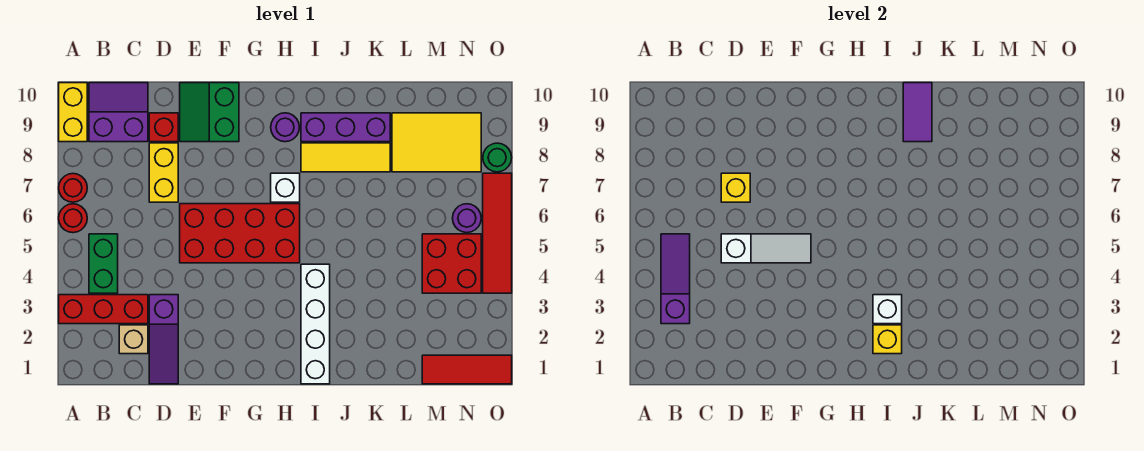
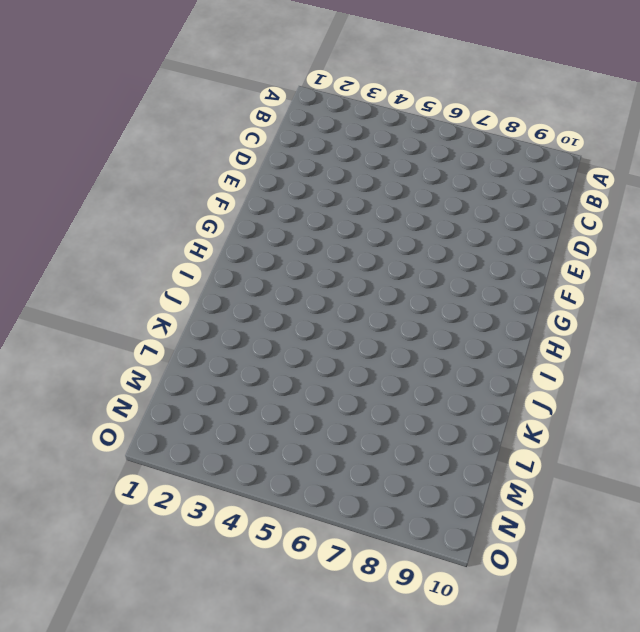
none -> red brick A3:C3 level 1
none -> red round brick A6 level 1
none -> red round brick A7 level 1

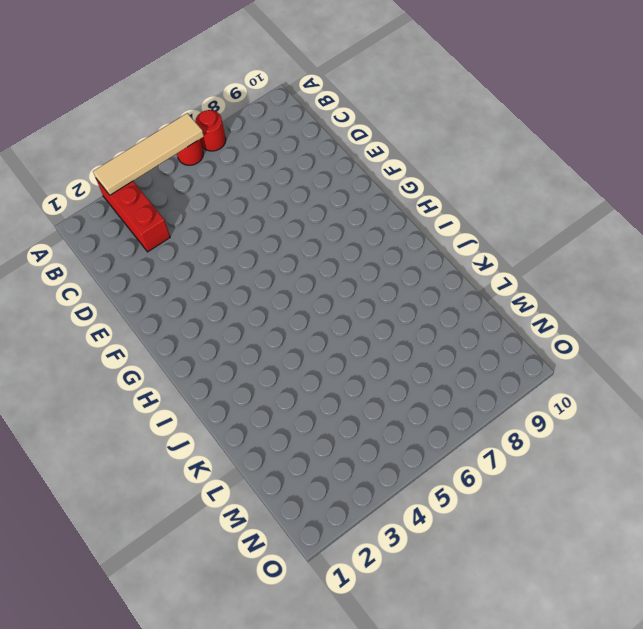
tan tile A3:A6 level 2 -> none
none -> yellow brick A9:A10 level 1
none -> green brick B4:B5 level 1
none -> purple slope B9:C10 level 1 top 9

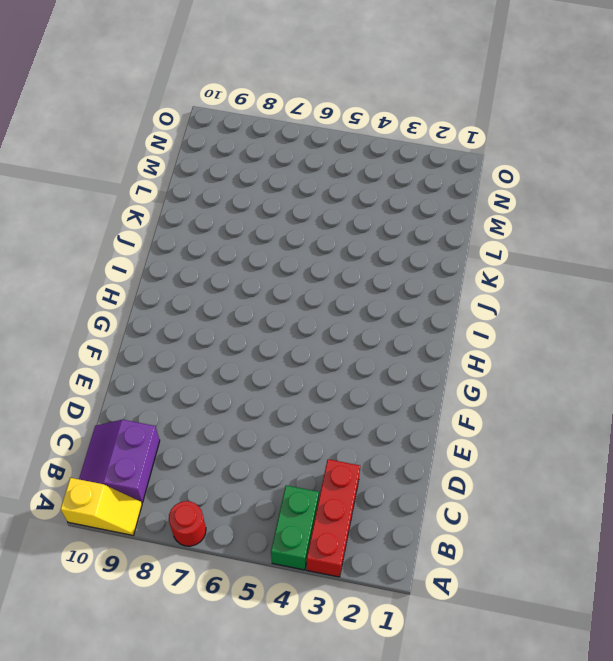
green brick A4:B4 level 1 -> green brick B4:B5 level 1
yellow slope A9:A10 level 1 top 10 -> yellow brick A9:A10 level 1
none -> red round brick A6 level 1
none -> tan brick C2 level 1
none -> purple slope D1:D3 level 1 top 3

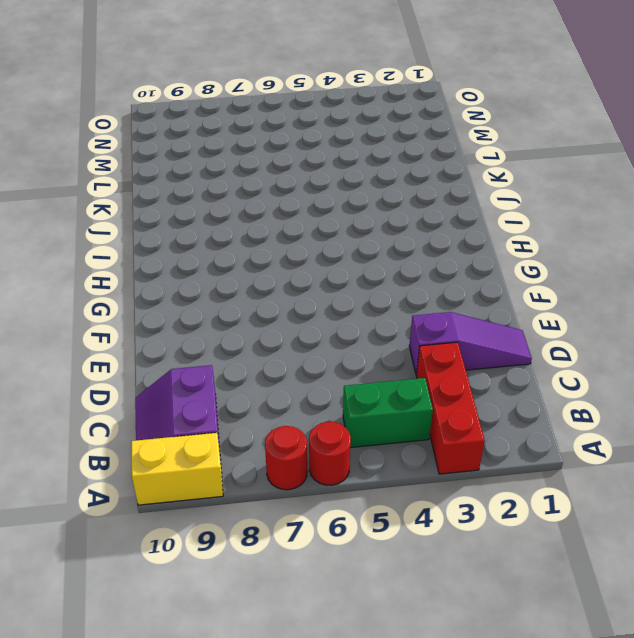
none -> tan brick C2 level 1
none -> yellow brick D7:D8 level 1
none -> red brick D9 level 1

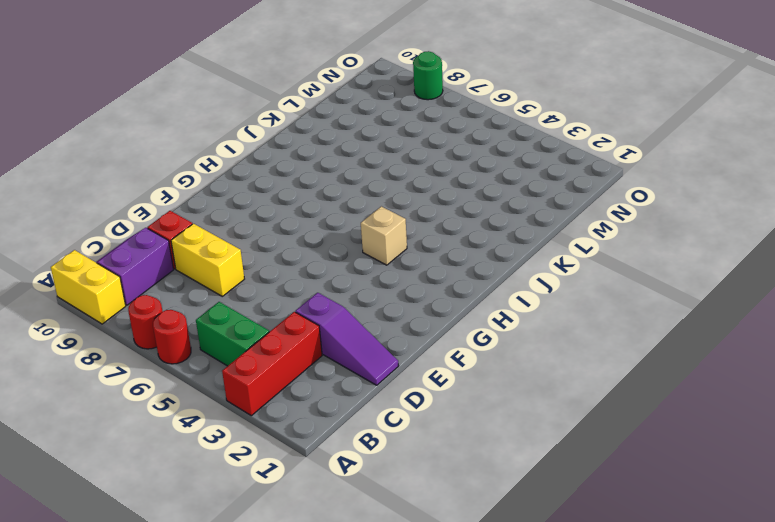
tan brick H4 level 1 -> tan brick C2 level 1
none -> red brick E5:H6 level 1
none -> green slope E9:F10 level 1 top F
none -> white brick H7 level 1

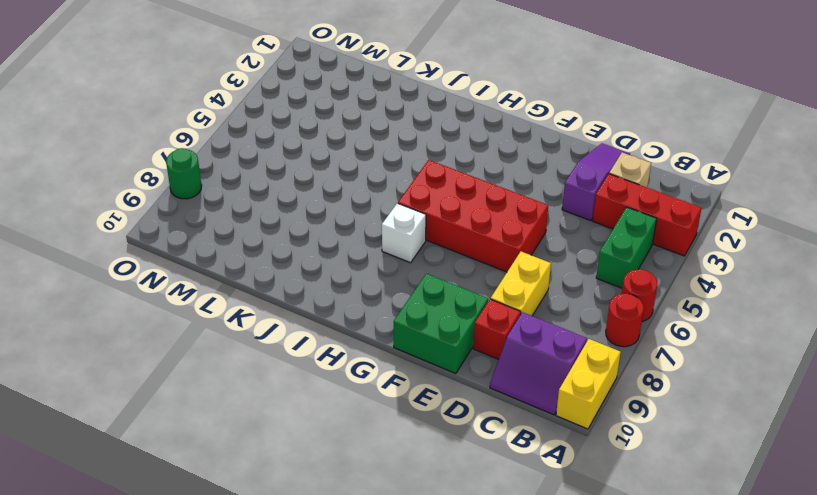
green brick E9:F10 level 1 -> green slope E9:F10 level 1 top F
none -> purple round brick H9 level 1
none -> white brick I1:I4 level 1
none -> yellow tile I8:K8 level 1

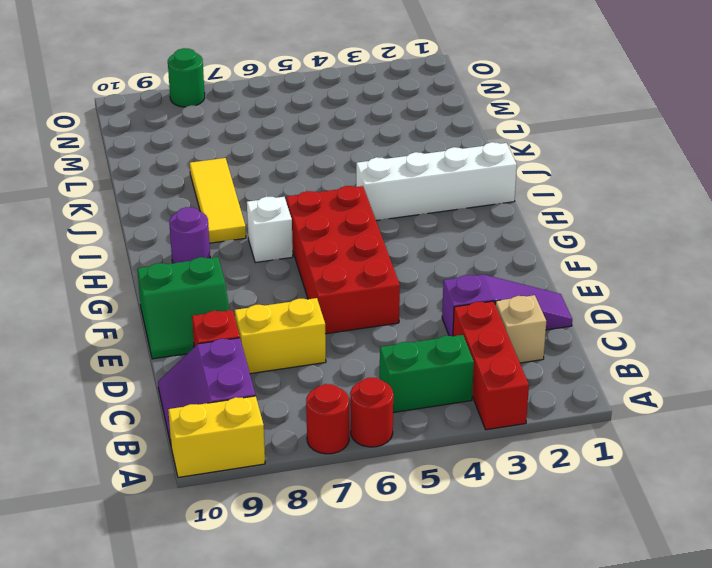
none -> purple brick I9:K9 level 1
none -> yellow tile L8:N9 level 1
none -> red tile M1:O1 level 1

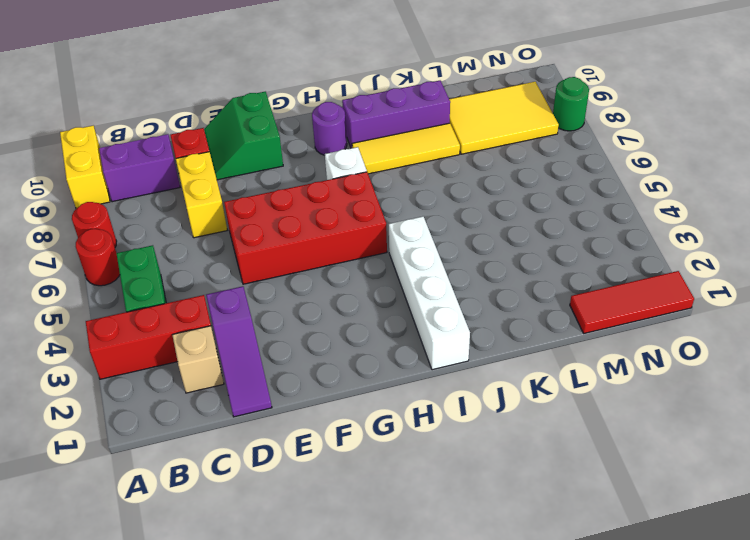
none -> red brick M4:N5 level 1
none -> purple round brick N6 level 1
none -> red tile O4:O7 level 1

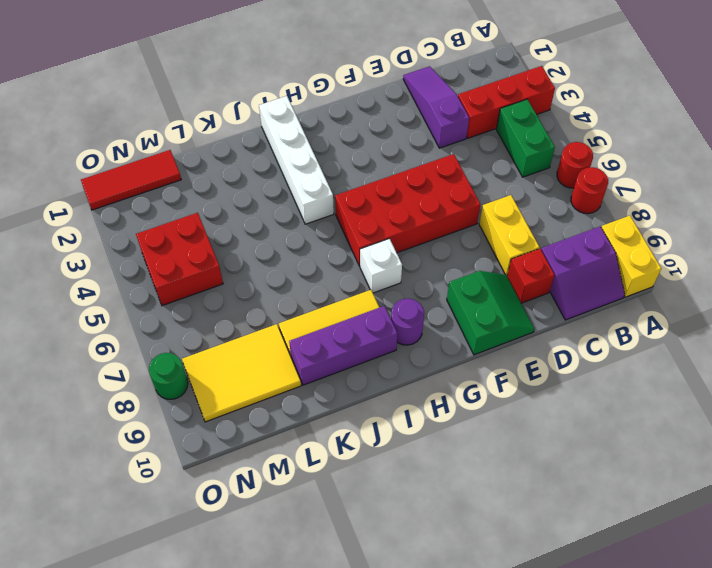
none -> tan brick C2 level 1
none -> purple round brick N6 level 1
none -> red tile O4:O7 level 1

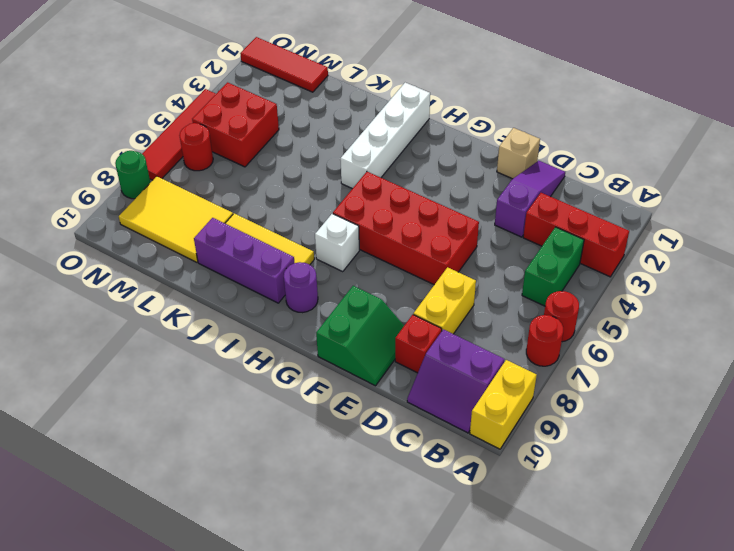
tan brick E1 level 1 -> tan brick C2 level 1
red round brick N6 level 1 -> purple round brick N6 level 1
none -> purple slope B3:B5 level 2 top 3
none -> white slope D5:F5 level 2 top D
none -> yellow brick D7 level 2

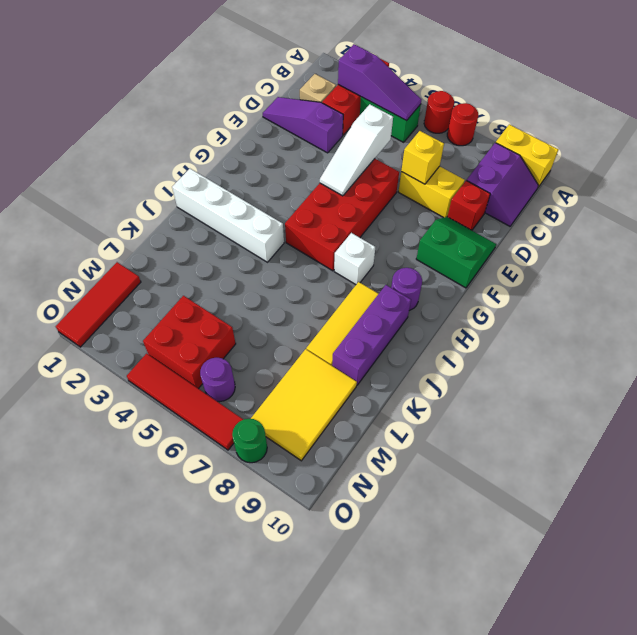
none -> yellow brick I2 level 2
none -> white brick I3 level 2
none -> purple tile J9:J10 level 2

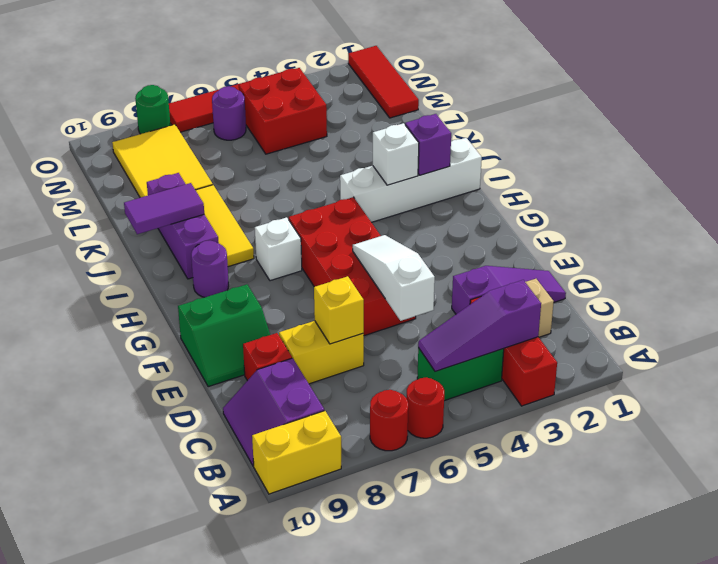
purple brick I2 level 2 -> yellow brick I2 level 2

